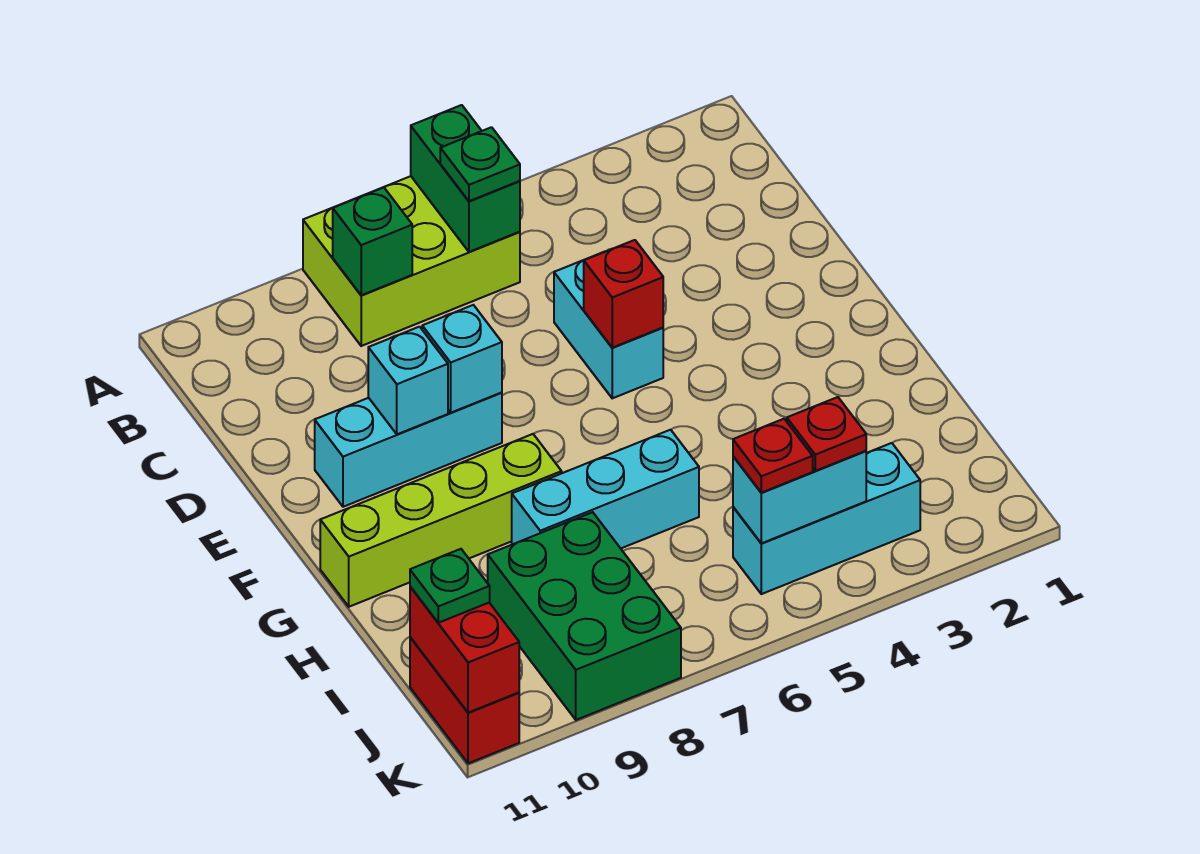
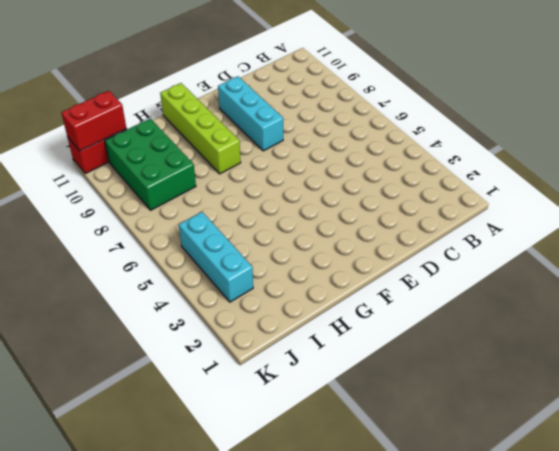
green brick I8:J10 level 1 -> green brick I8:K9 level 1
none -> lime brick A6:B8 level 1
none -> cyan brick D5:E5 level 1
none -> cyan brick H6:H8 level 1

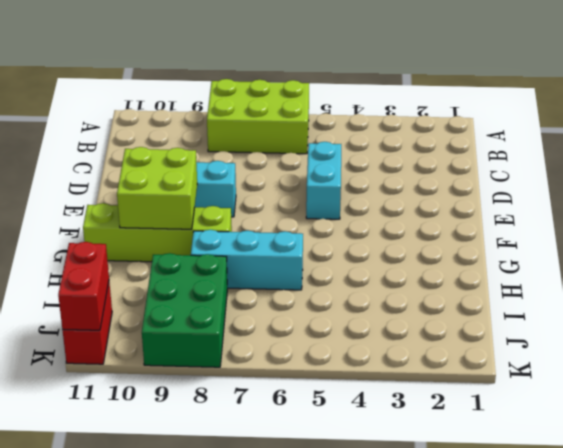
lime brick F9:G10 level 2 -> none
none -> cyan brick J3:J5 level 1
none -> green brick A6:B6 level 2
none -> green brick B8 level 2

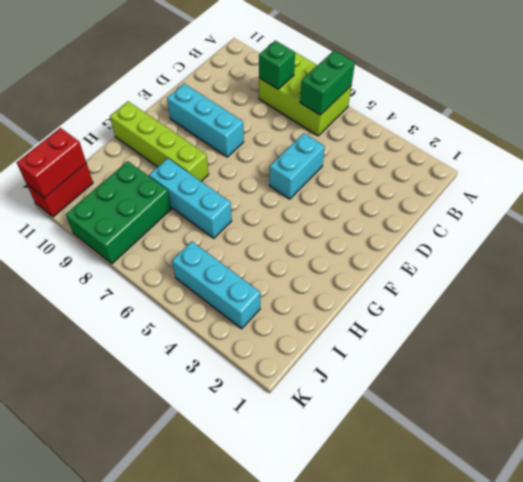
none -> red brick E5 level 2
none -> cyan brick E8 level 2
none -> cyan brick E9 level 2

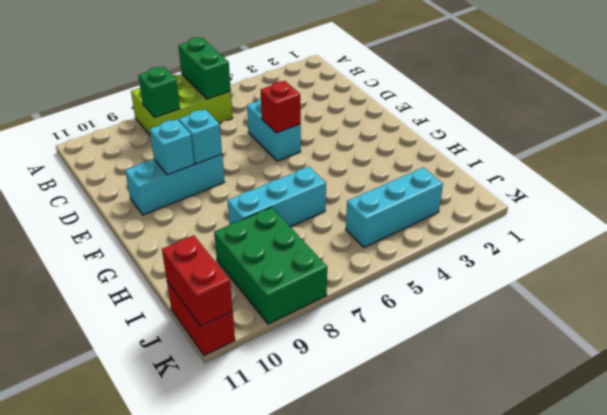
none -> lime brick G8:G11 level 1
none -> cyan brick J4:J5 level 2
none -> green plate B6 level 3

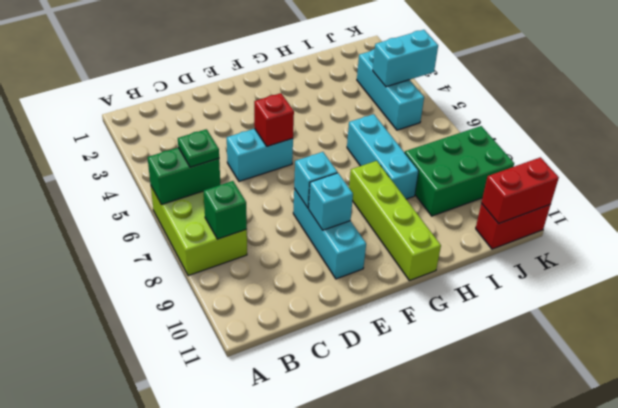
cyan brick J4:K4 level 2 -> cyan brick J4:J5 level 2
none -> red plate J4 level 3
none -> red plate J5 level 3
none -> green plate J11 level 3

